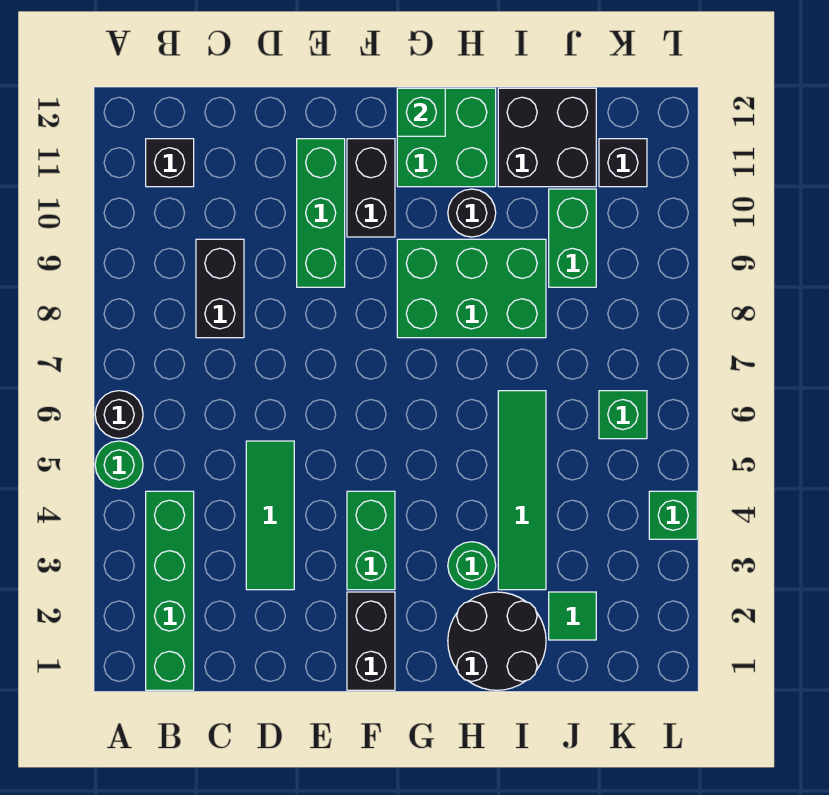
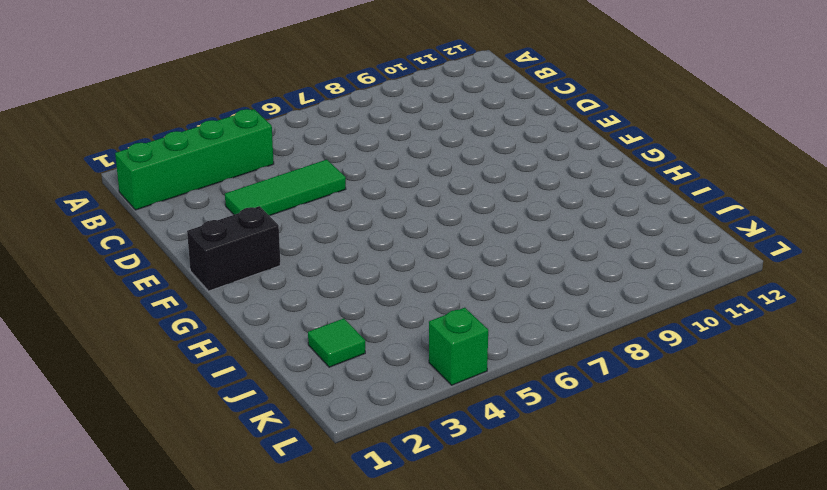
none -> green round brick A5 level 1
none -> black round brick A6 level 1
none -> black brick B11 level 1

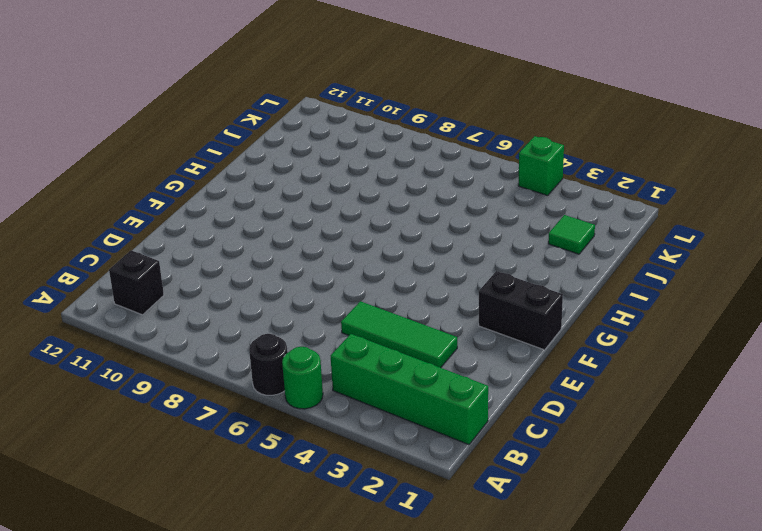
none -> black brick C8:C9 level 1
none -> green brick E9:E11 level 1
none -> green brick F3:F4 level 1

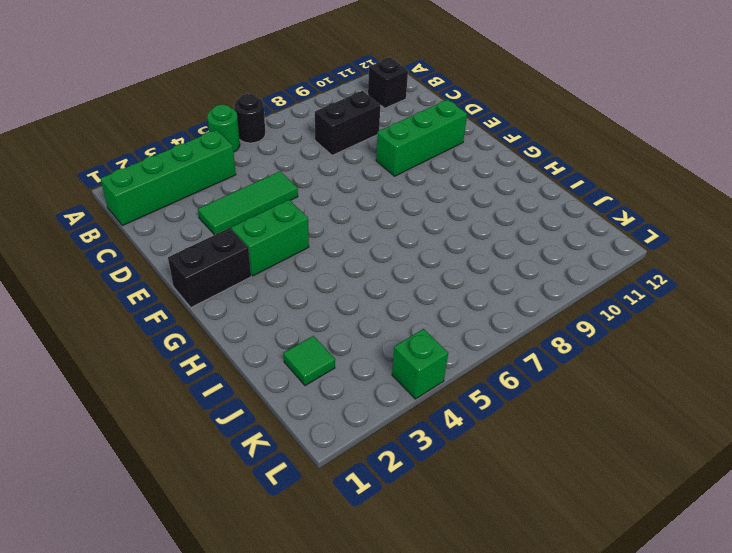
none -> black brick F10:F11 level 1
none -> green brick G8:I9 level 1
none -> green brick G11:H12 level 1

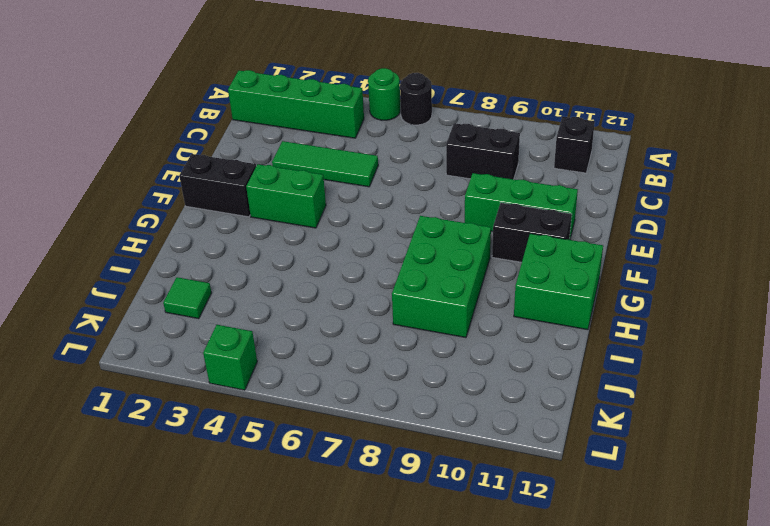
none -> black round brick H1:I2 level 1
none -> green round brick H3 level 1
none -> black round brick H10 level 1

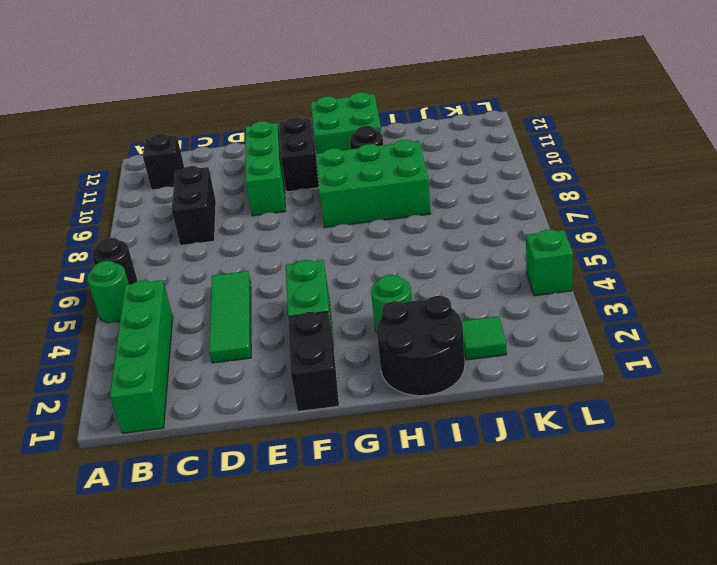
none -> green tile I3:I6 level 1
none -> black brick I11:J12 level 1
none -> green brick J9:J10 level 1

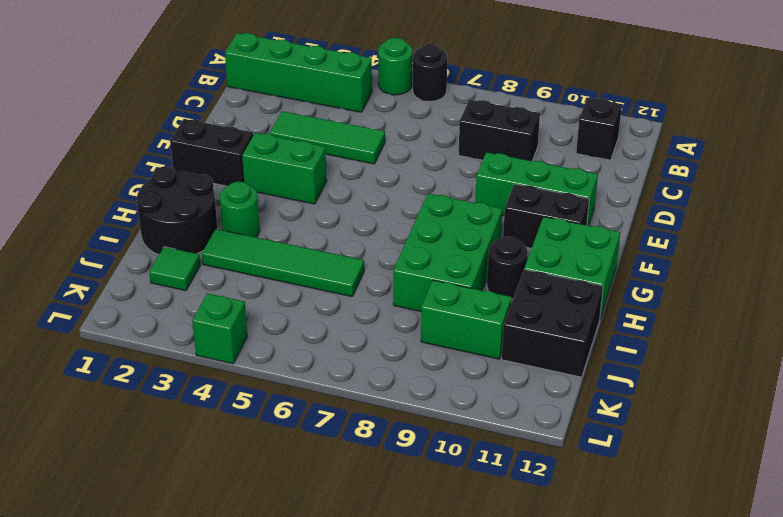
none -> green brick K6 level 1
none -> black brick K11 level 1
none -> green brick G12 level 2

